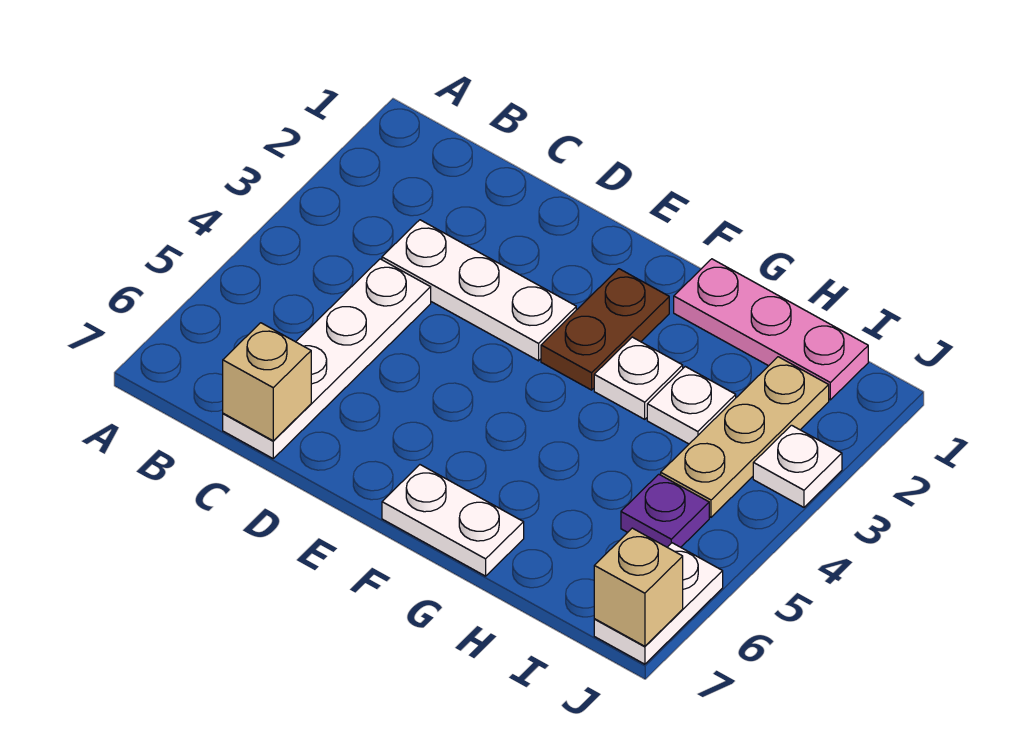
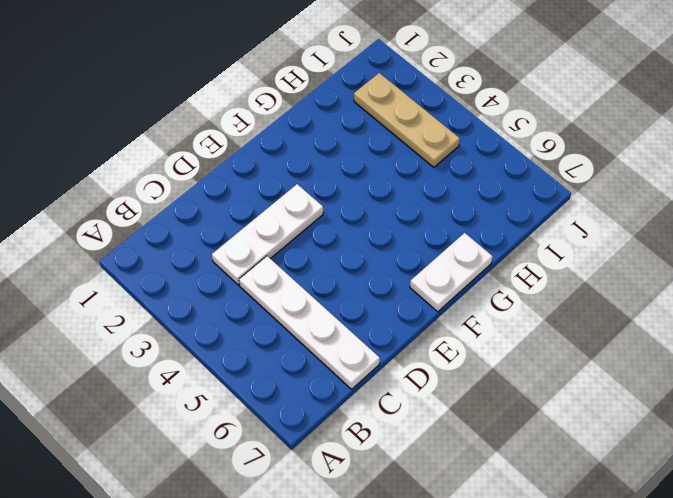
none -> brown plate F2:F3 level 1
none -> pink plate G1:I1 level 1
none -> white plate G3 level 1

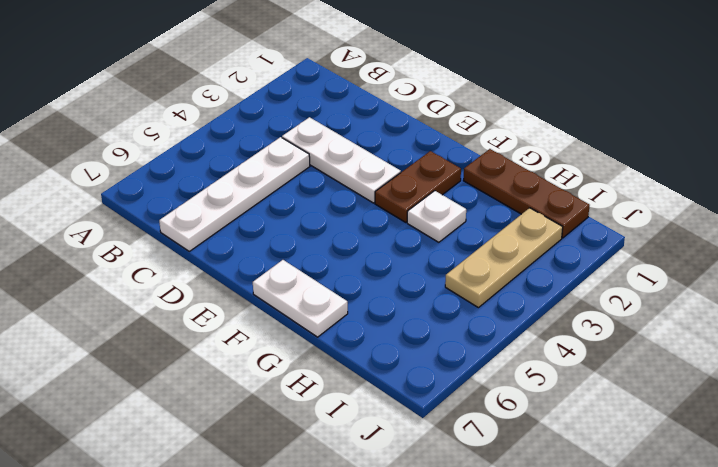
brown plate G1:I1 level 1 -> pink plate G1:I1 level 1
none -> white plate H3 level 1
none -> purple plate I5 level 1
none -> white plate J3 level 1

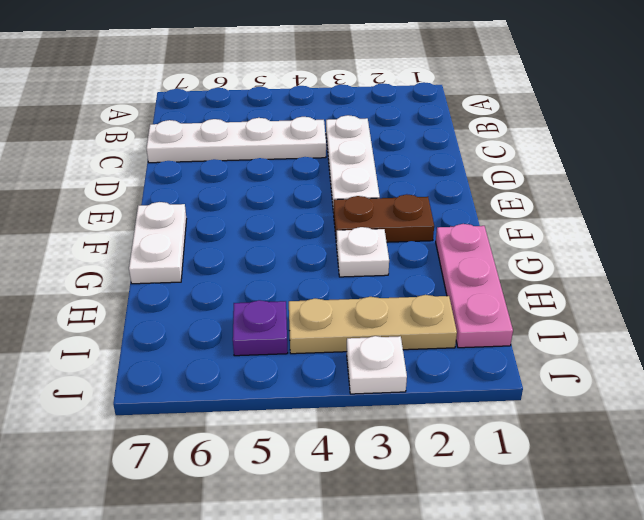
none -> white plate H3 level 1
none -> white plate J6:J7 level 1
none -> tan brick C7 level 2

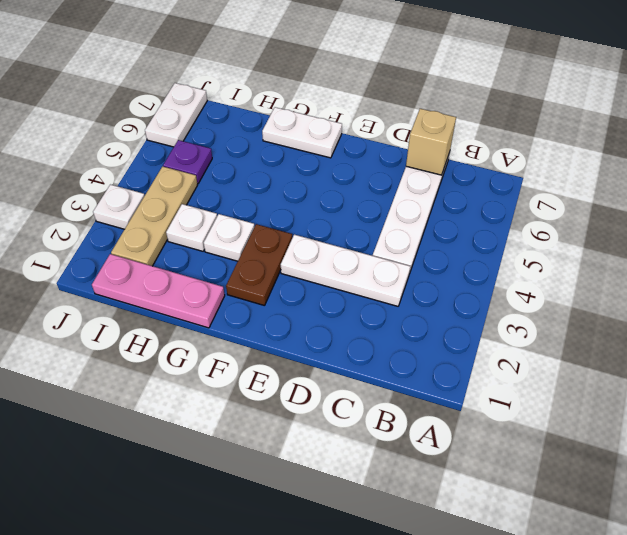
none -> tan brick J7 level 2

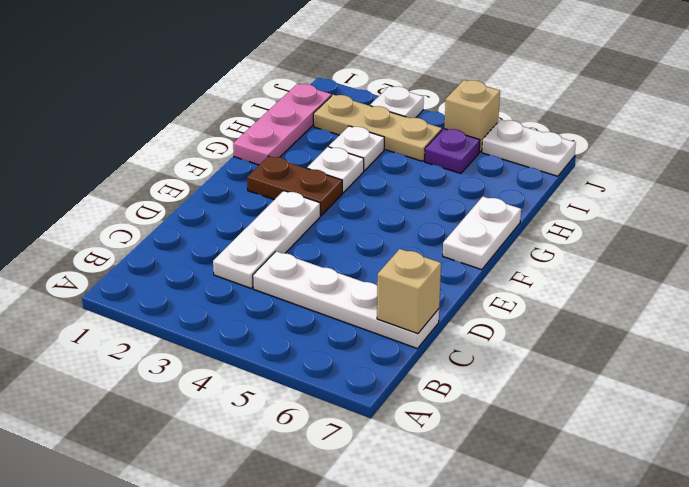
tan brick J5 level 1 -> tan brick J7 level 2

